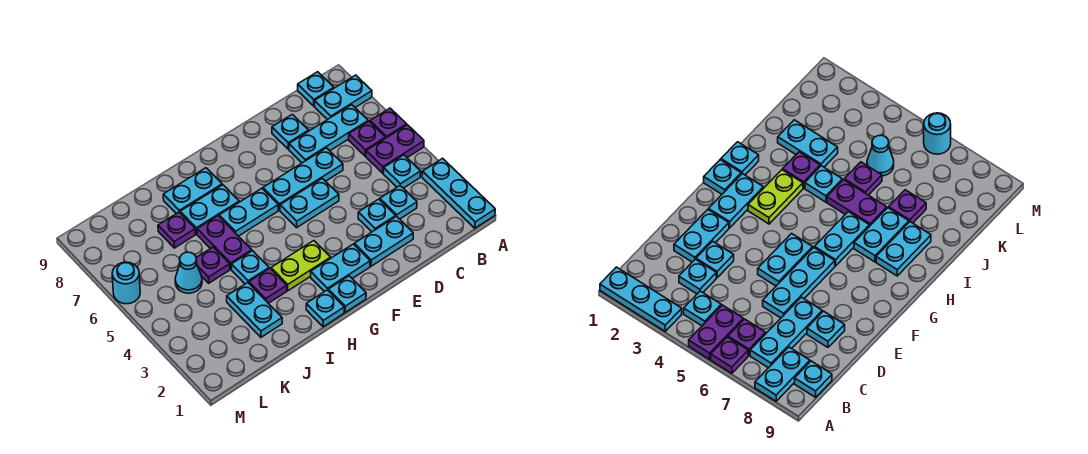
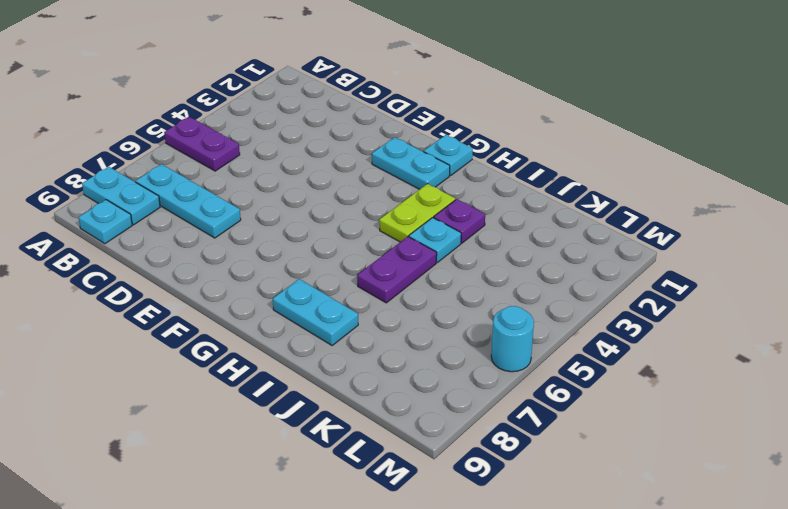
lime plate H3:H4 level 1 -> lime plate G3:H3 level 1
none -> cyan plate A1:A3 level 1
none -> purple plate A6 level 1
none -> cyan plate B4 level 1

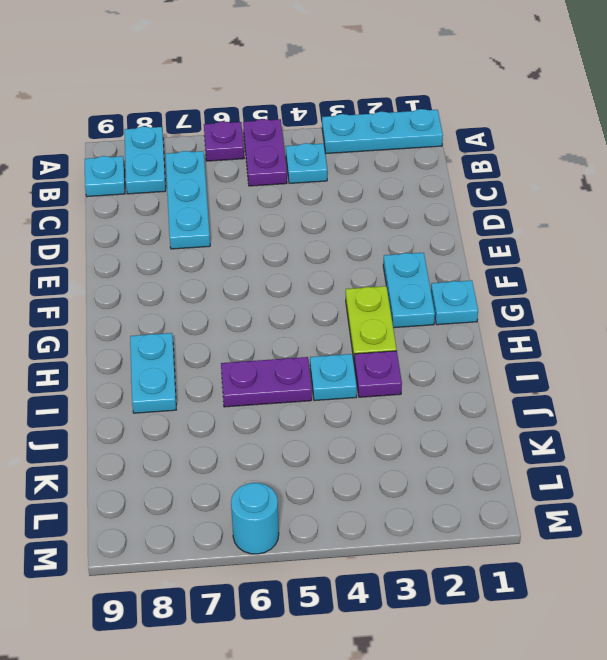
none -> purple plate B6 level 1
none -> cyan plate C3 level 1
none -> cyan plate D2:E2 level 1

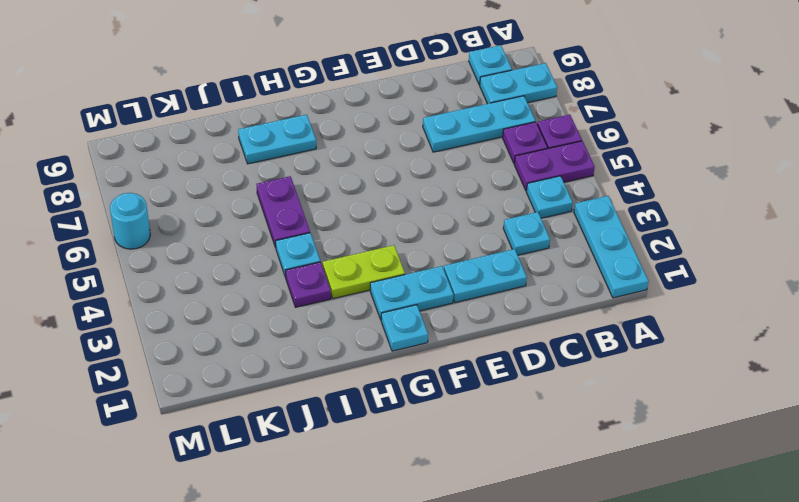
none -> cyan plate D3 level 1
none -> cyan plate D6:F6 level 1
none -> cyan plate D8 level 1

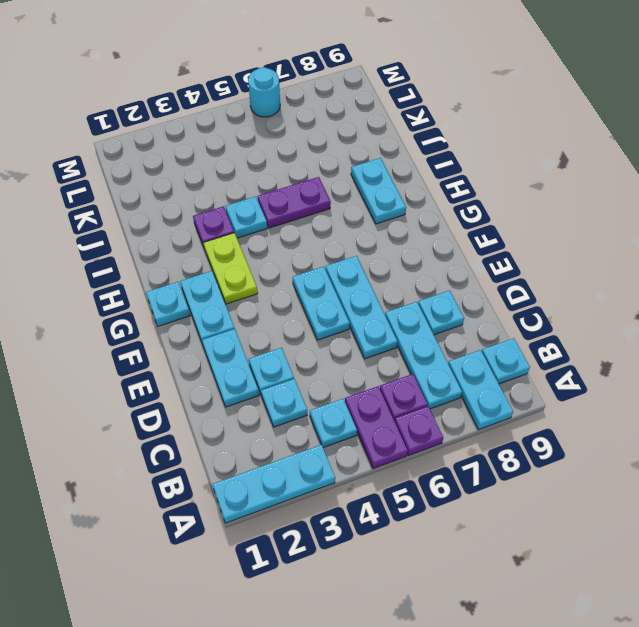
none -> cyan plate G6:H6 level 1
none -> cyan plate H1 level 1
none -> cyan plate H7:I7 level 1

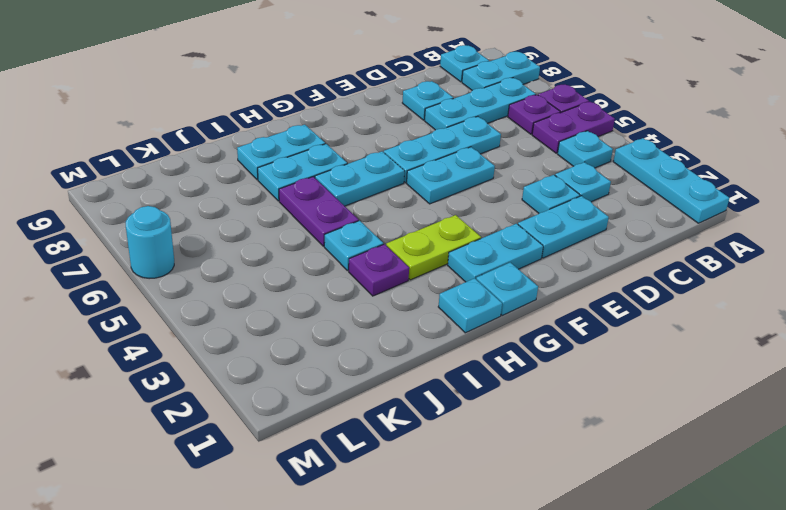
none -> cyan plate J2:J3 level 1
none -> purple plate J5 level 1
none -> purple plate J7 level 1

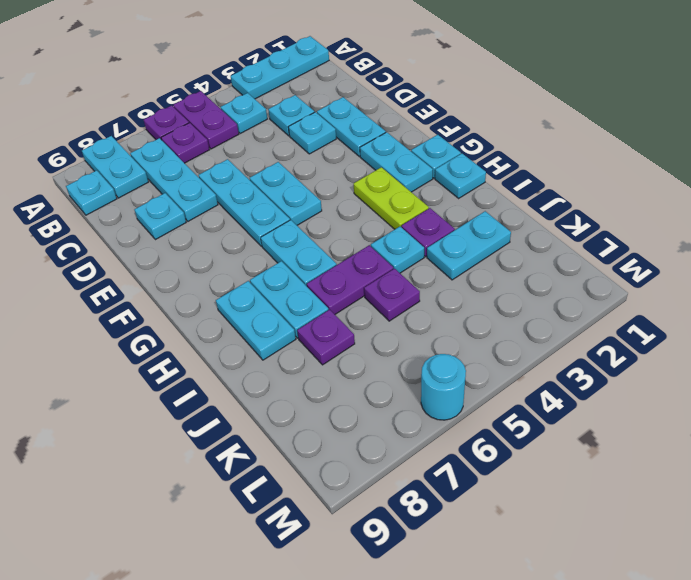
none -> cyan cone K5 level 1

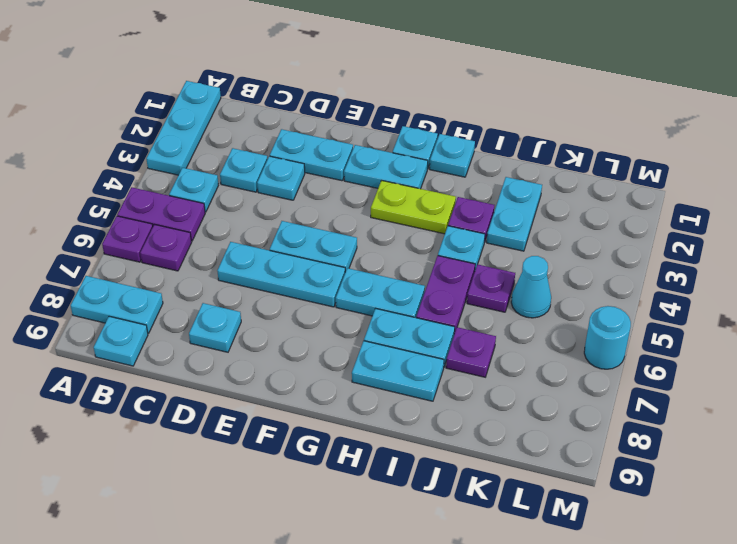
none -> cyan plate B7:D7 level 1

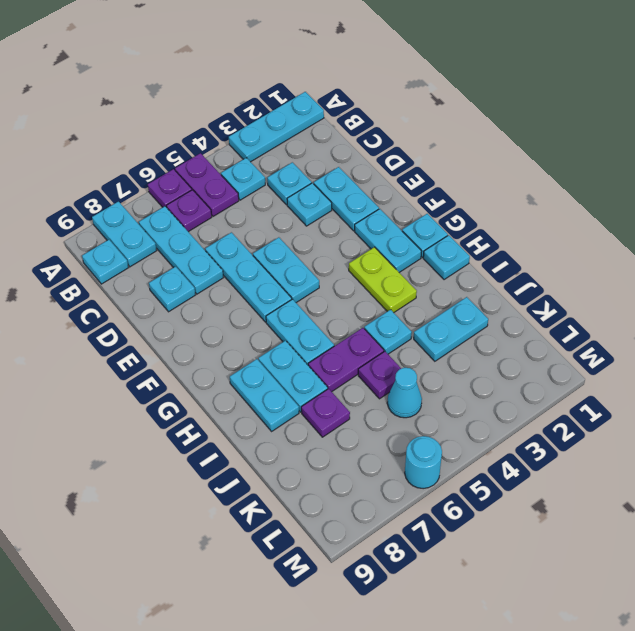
none -> purple plate I3 level 1

